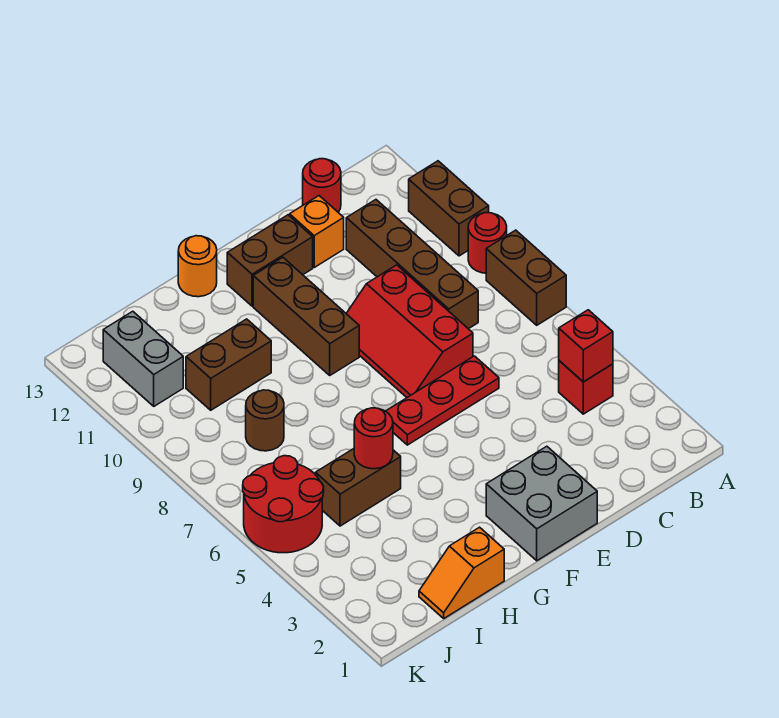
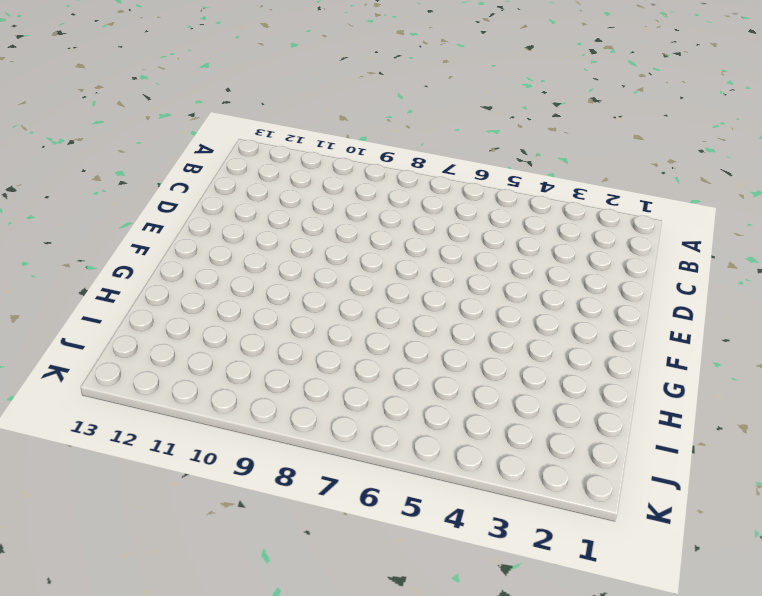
none -> brown brick A7:A8 level 1
none -> red round brick A9 level 1
none -> brown brick A10:A11 level 1

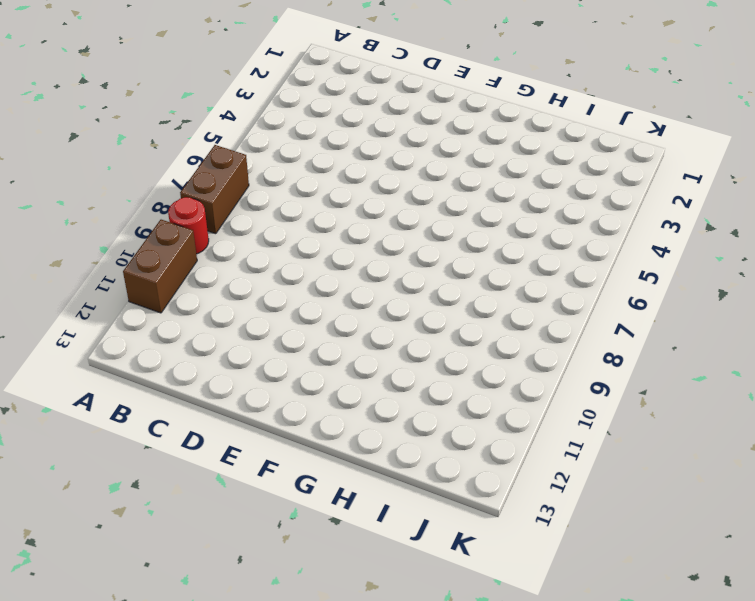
none -> red brick B4 level 1
none -> brown brick C8:C11 level 1
none -> red round brick C13 level 1

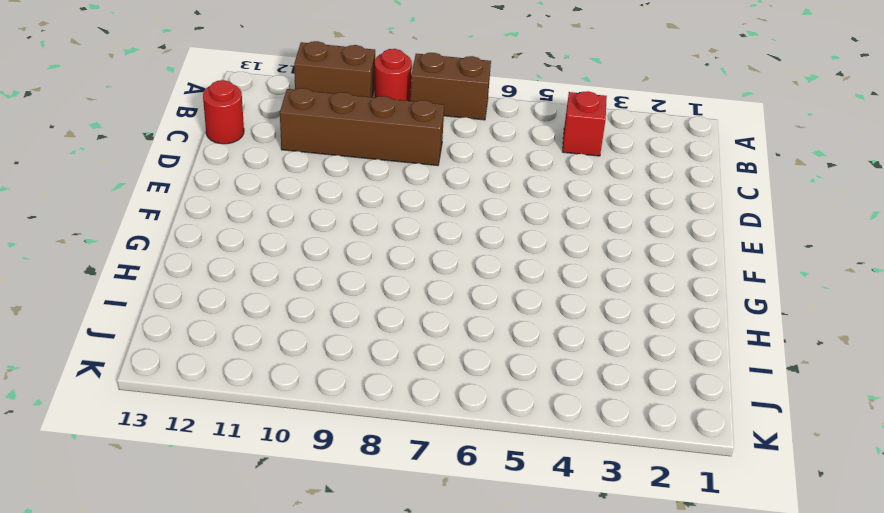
none -> red plate D6:F6 level 1
none -> red slope D7:E9 level 1 top D
none -> orange brick D12 level 1

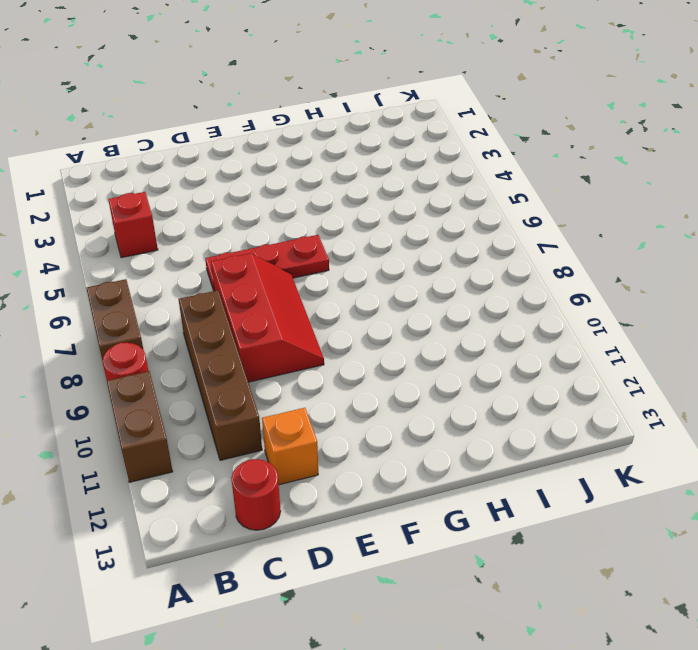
none -> grey brick E1:F2 level 1
none -> brown brick E12:F12 level 1
none -> brown brick F9:F11 level 1

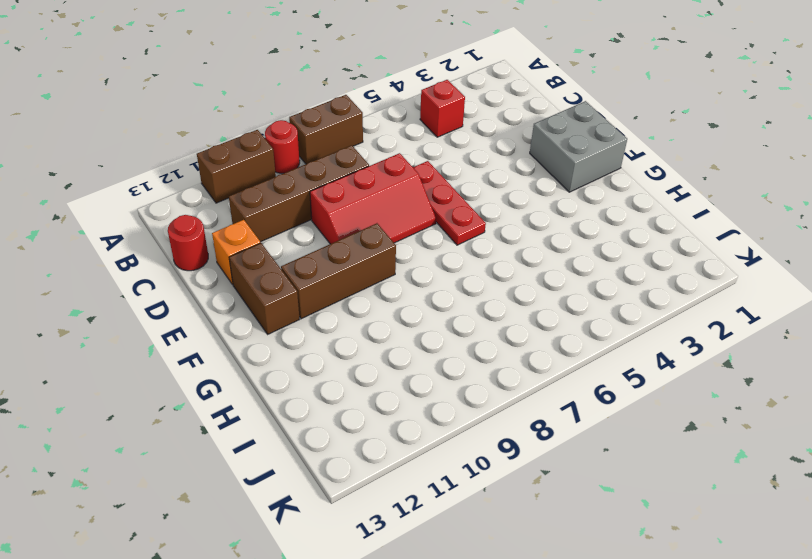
none -> orange round brick G13 level 1
none -> orange slope H1:I1 level 1 top H
none -> brown brick H5:I5 level 1

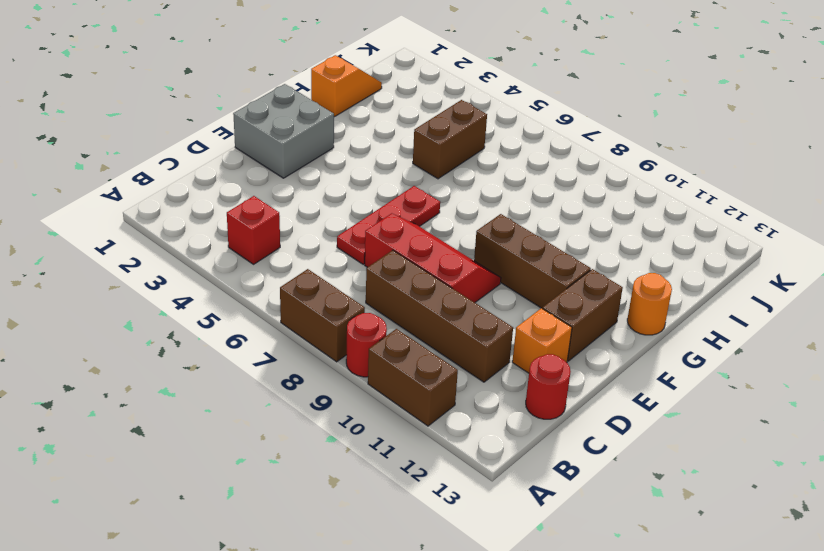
none -> brown brick H10:I10 level 1
none -> brown round brick I8 level 1
none -> red round brick J5:K6 level 1

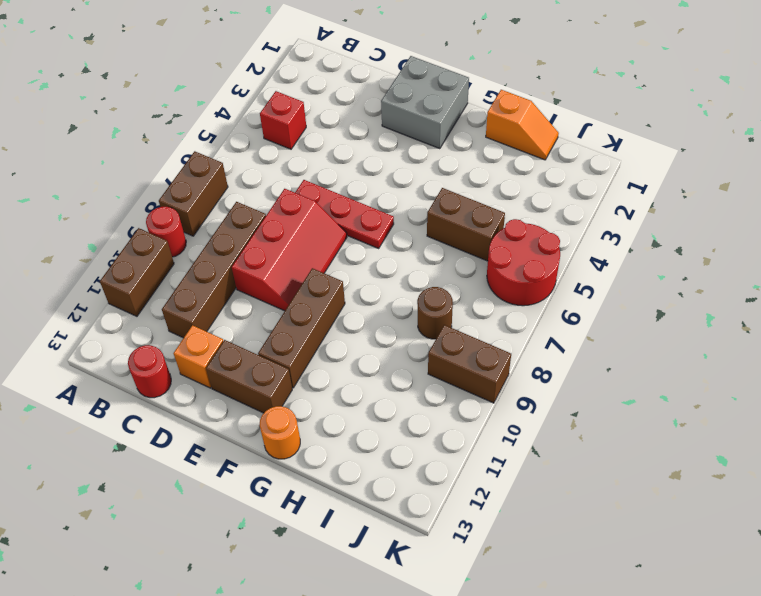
brown brick J9:K9 level 1 -> brown brick H10:I10 level 1
none -> grey brick J11:J12 level 1
none -> red brick B4 level 2
none -> red round brick H5 level 2

